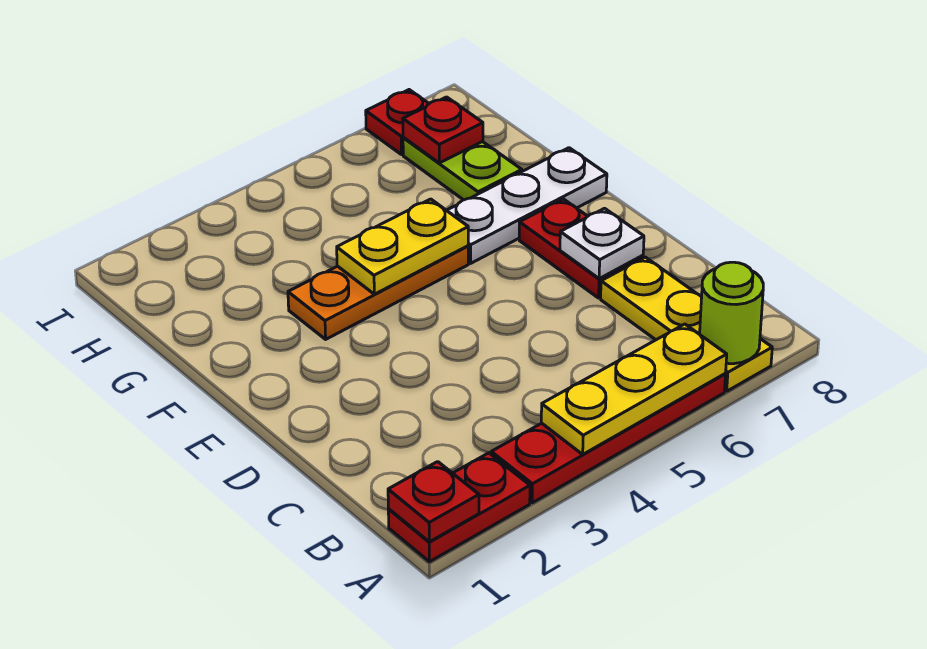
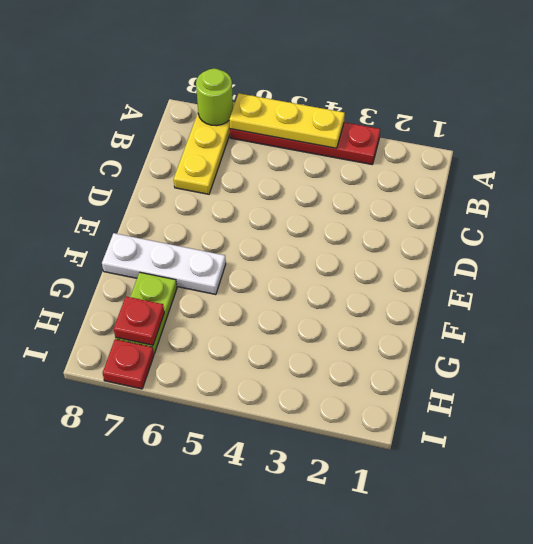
none -> red plate A1:A2 level 1
none -> red plate D7:E7 level 1
none -> orange plate F3:F5 level 1

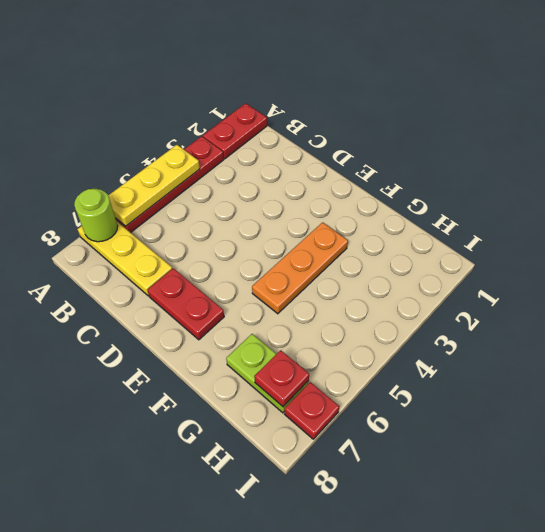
none -> white plate F6:F8 level 1
none -> red plate A1 level 2
none -> white plate D7 level 2

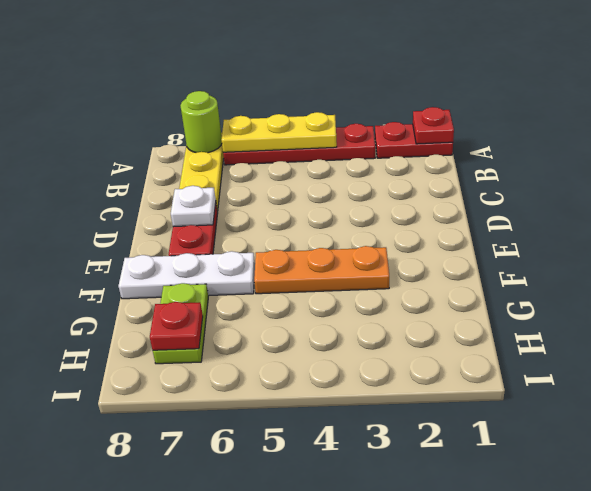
none -> red plate I7 level 1
none -> yellow plate F4:F5 level 2

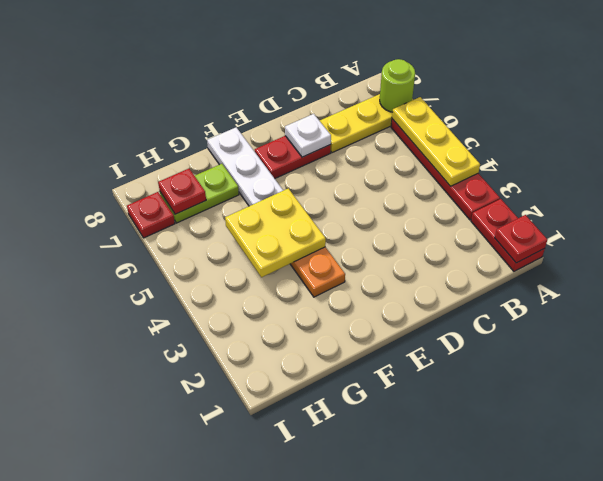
yellow plate F4:G5 level 2 -> yellow plate F4:F5 level 2

